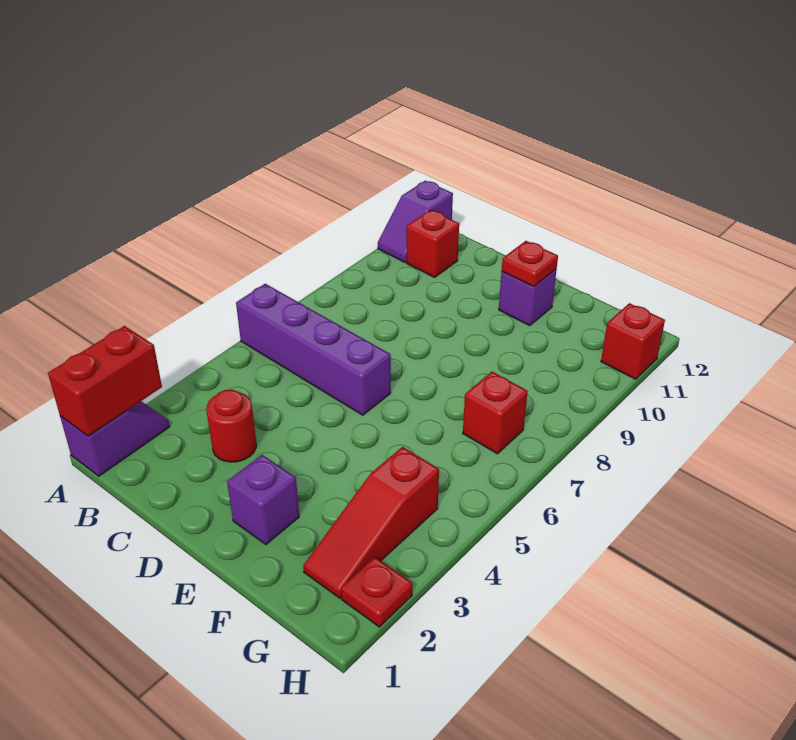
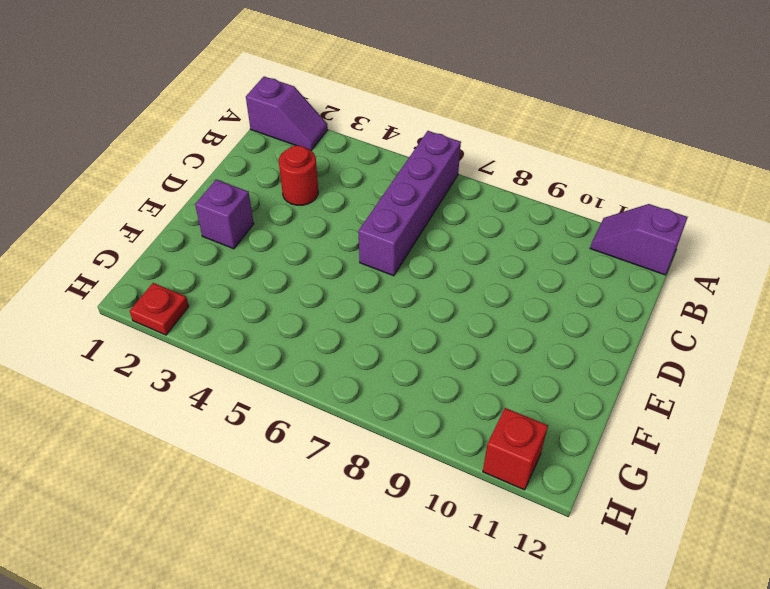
none -> red brick B11 level 1
none -> purple brick E11 level 1
none -> red slope G2:G4 level 1 top 4

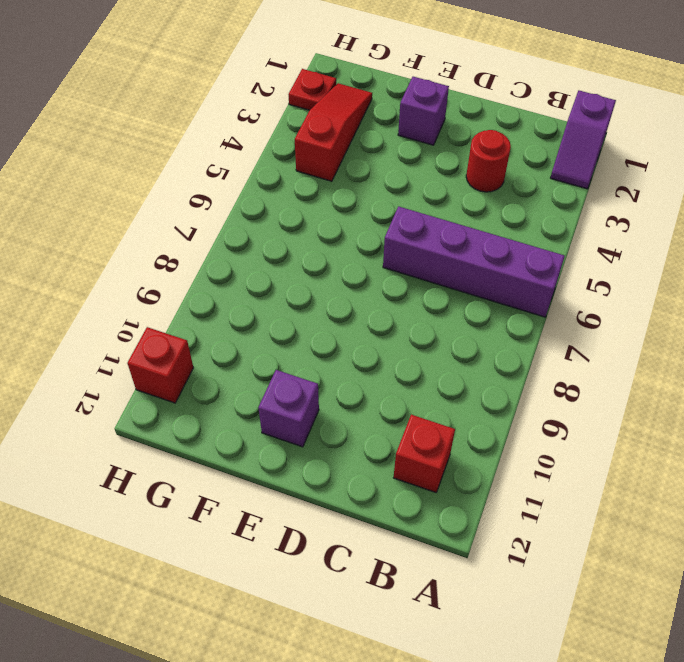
none -> purple slope A11:A12 level 1 top 12
none -> red brick G7 level 1
none -> red brick A1:A2 level 2

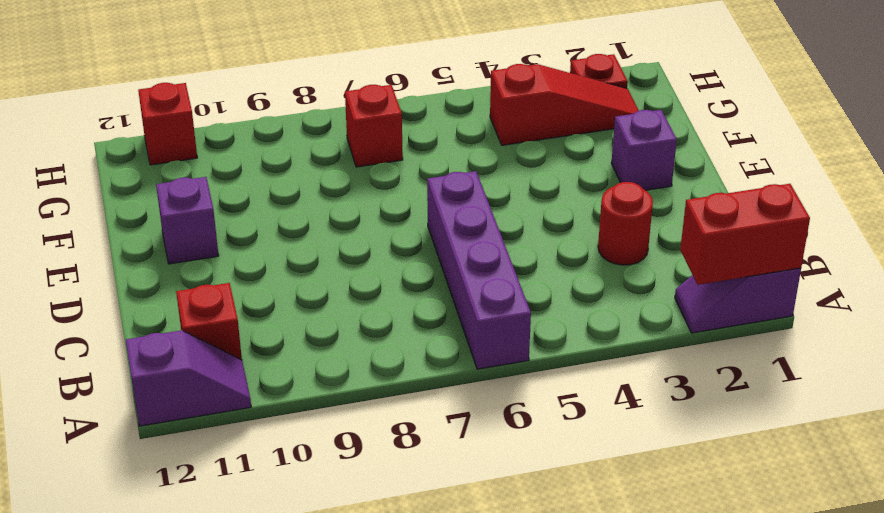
none -> red plate E11 level 2

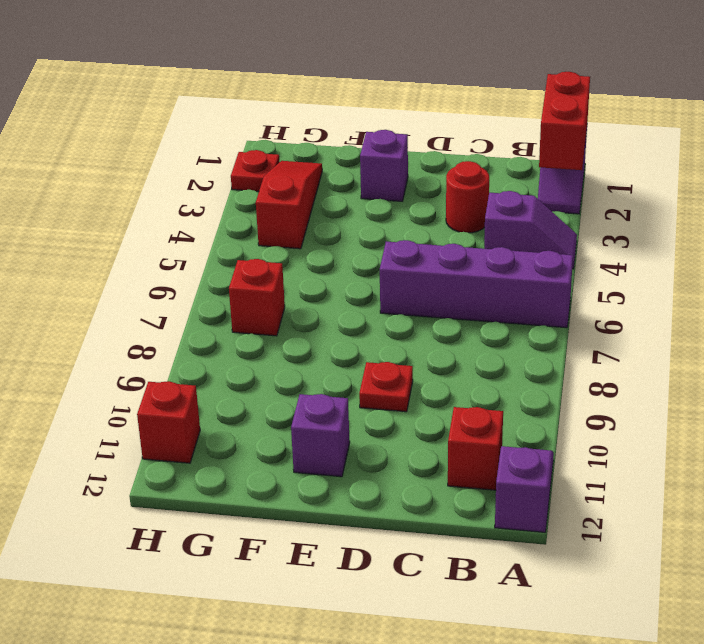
purple slope A4:B4 level 1 top B -> none
red plate D9 level 1 -> red plate E11 level 2

